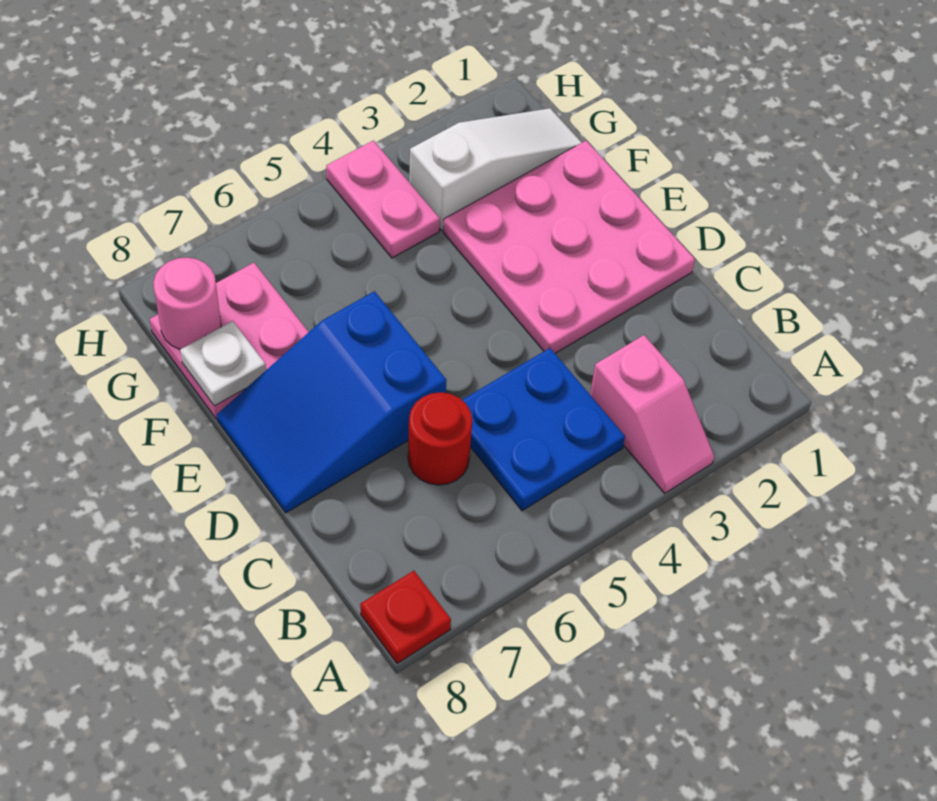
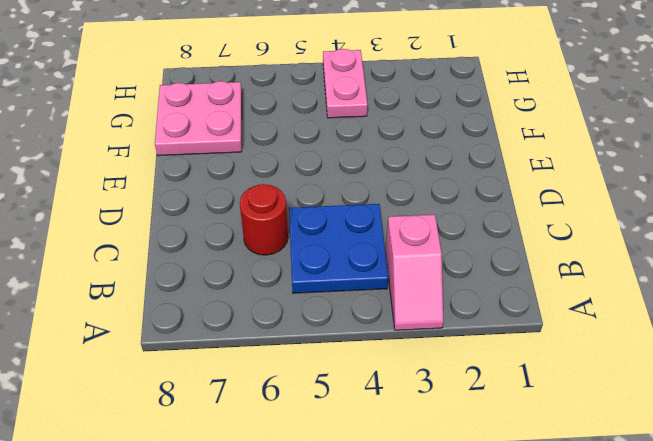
none -> red plate A8 level 1
none -> pink plate D1:F3 level 1

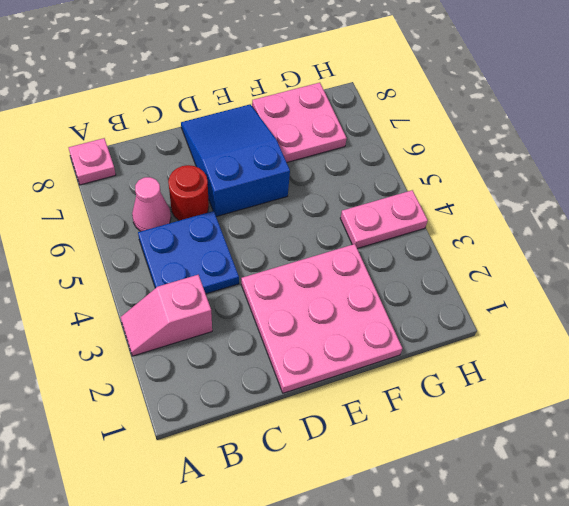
pink plate A8 level 1 -> red plate A8 level 1
pink cone B6 level 1 -> none
none -> white slope G1:G3 level 1 top 3
none -> white plate F8 level 2

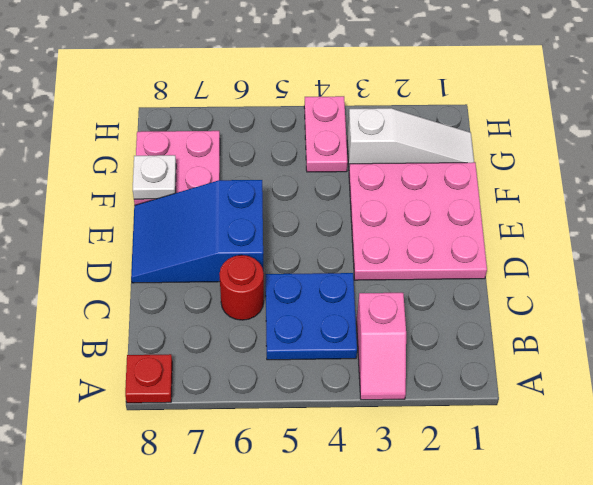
none -> pink round brick G8 level 2

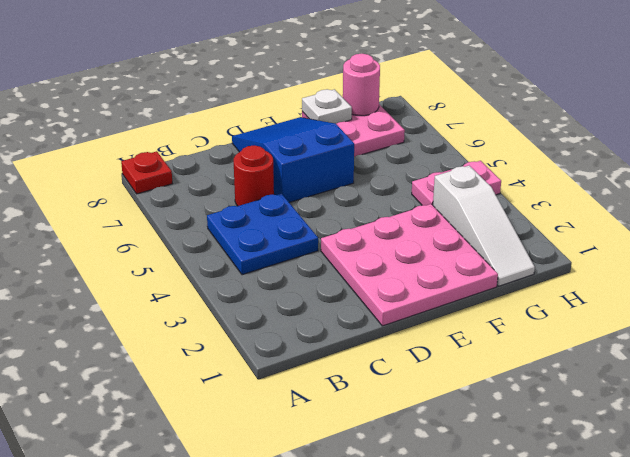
none -> pink slope A3:B3 level 1 top B

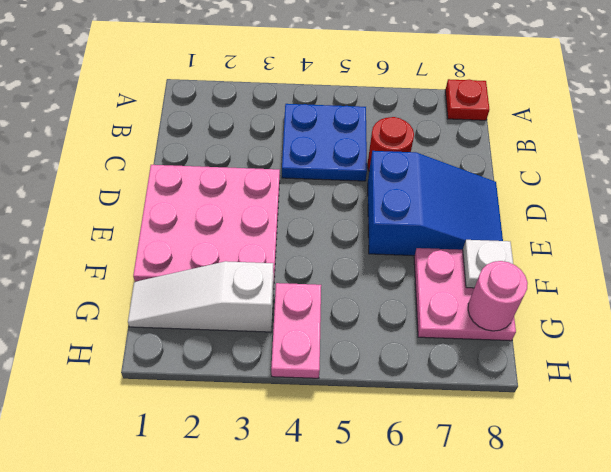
none -> pink slope A3:B3 level 1 top B

